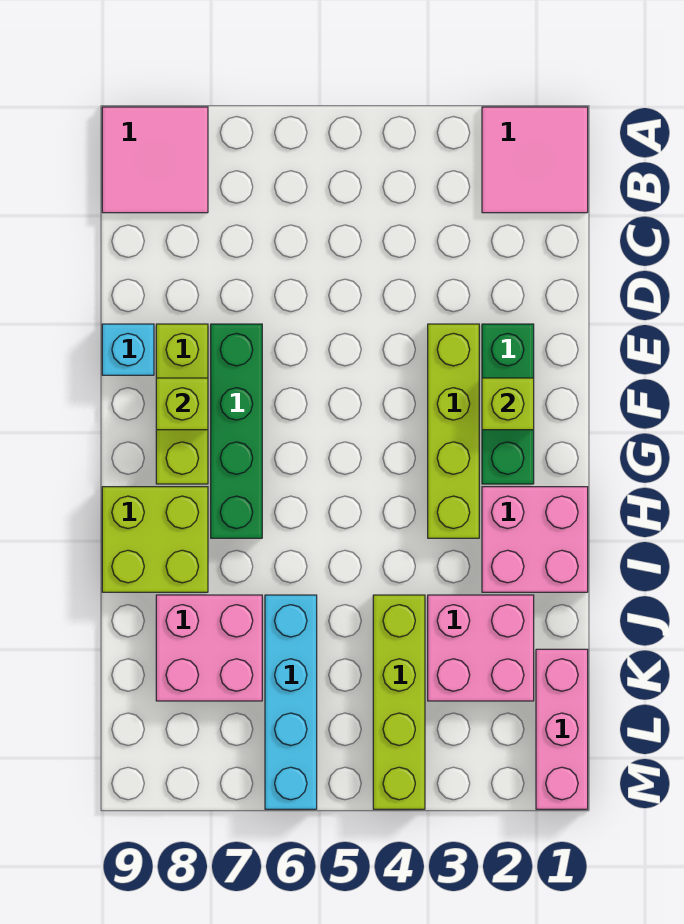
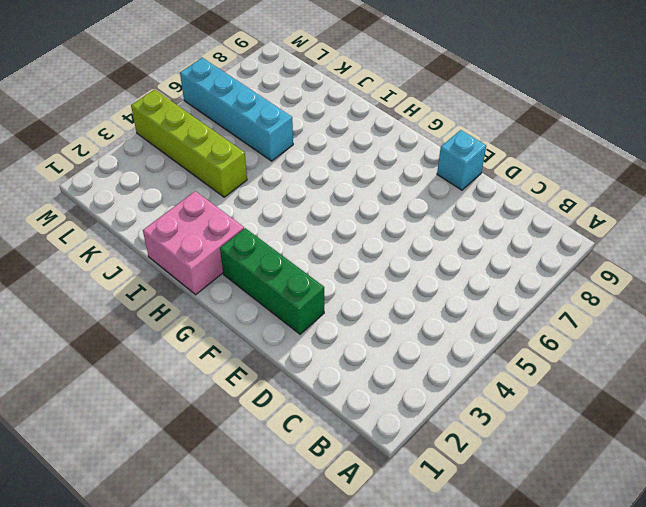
none -> pink tile A1:B2 level 1
none -> pink tile A8:B9 level 1
none -> lime brick E3:H3 level 1

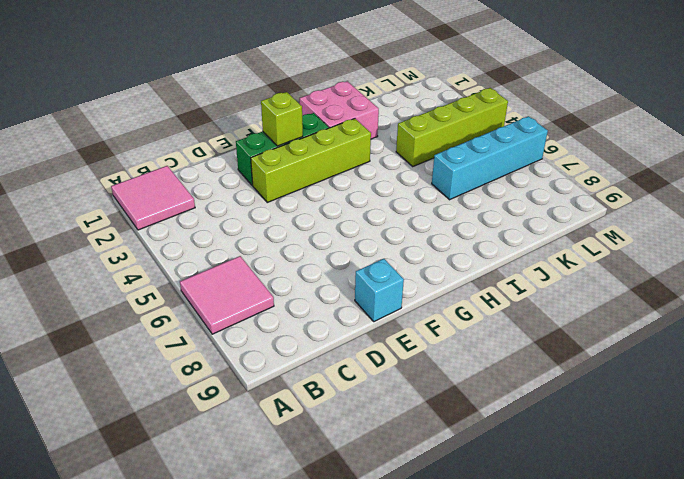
pink tile A6:B7 level 1 -> pink tile A8:B9 level 1
none -> green brick E7:H7 level 1
none -> lime brick E8:G8 level 1
none -> lime brick H8:I9 level 1

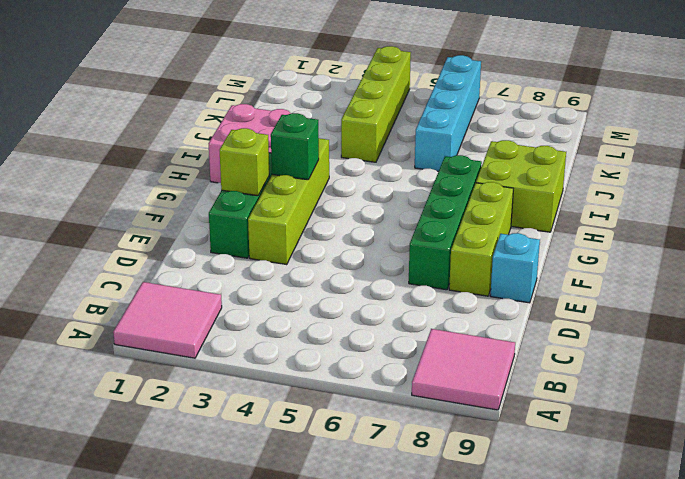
green brick G3 level 2 -> none
none -> pink brick J2:K3 level 1
none -> pink brick J7:K8 level 1
none -> pink brick K1:M1 level 1

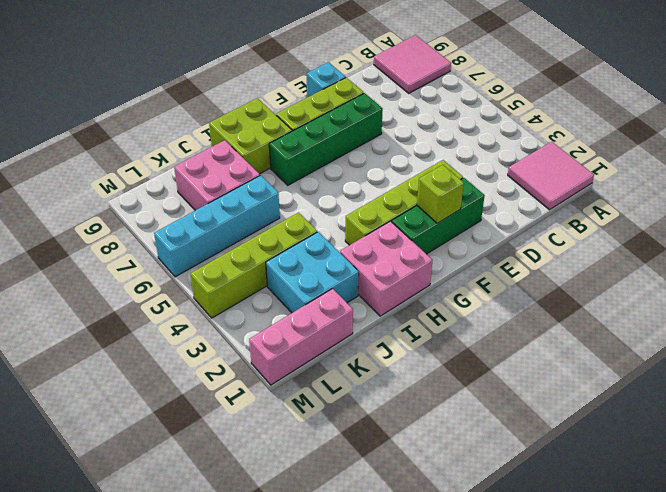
cyan brick J2:K3 level 1 -> pink brick J2:K3 level 1
none -> lime brick F8 level 2

